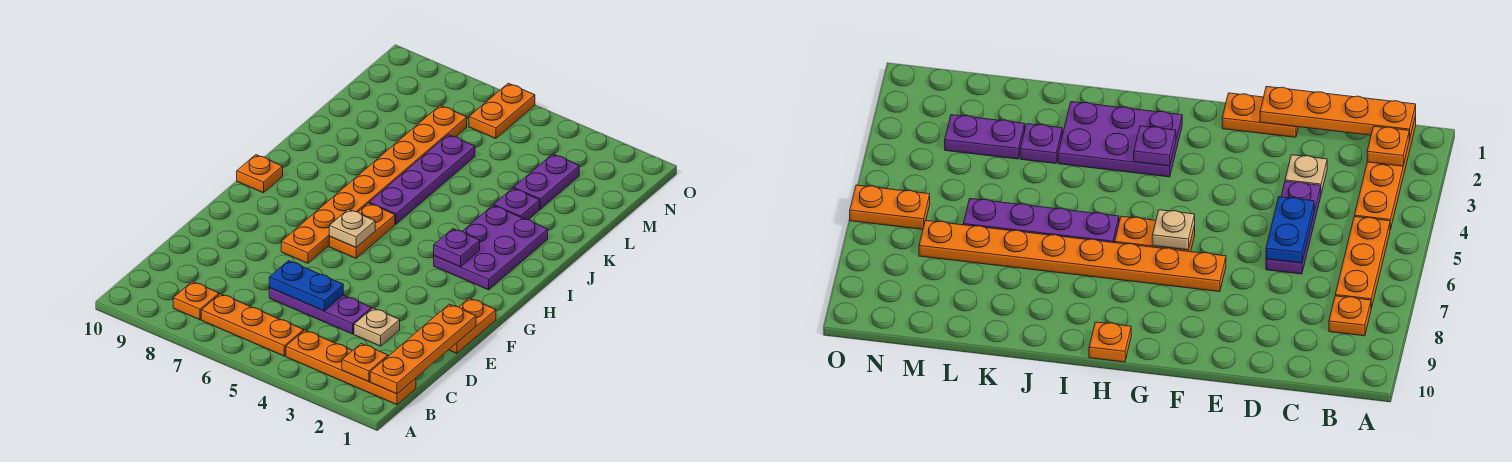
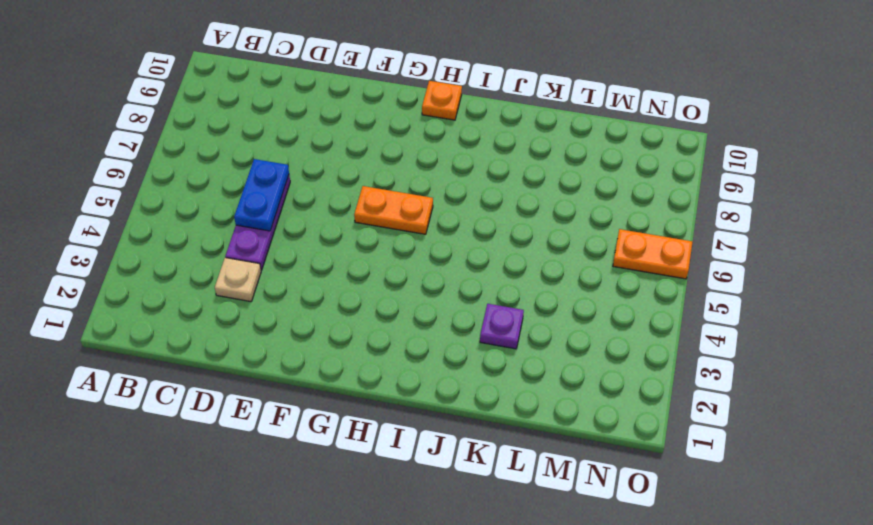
none -> orange plate B1:B4 level 1
none -> orange plate B5:B7 level 1
none -> orange plate B8 level 1

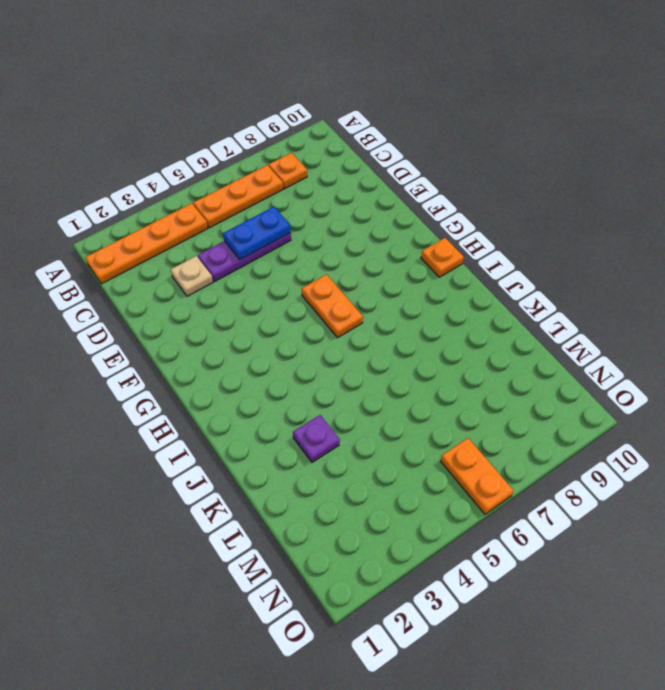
none -> orange plate E1:F1 level 1
none -> orange plate F7:M7 level 1
none -> purple plate H2:J3 level 1

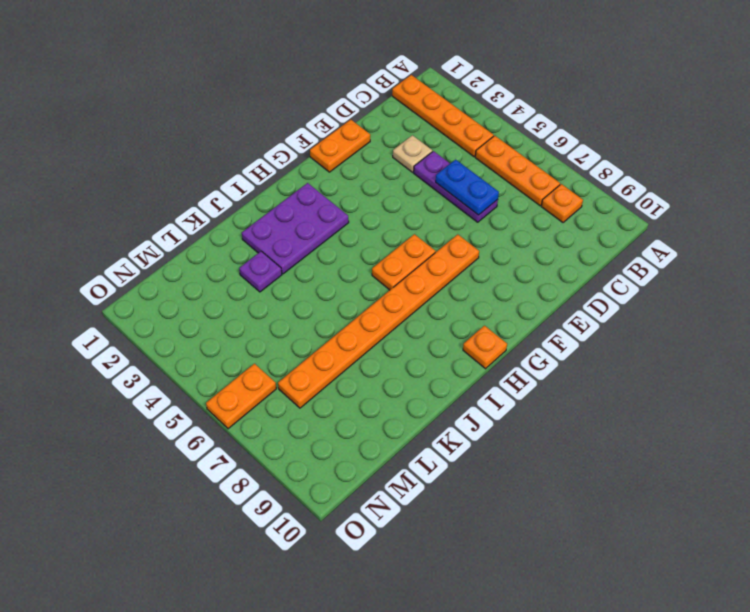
none -> purple plate I6:L6 level 1
none -> purple plate L3:M3 level 1
none -> orange plate B1:E1 level 2

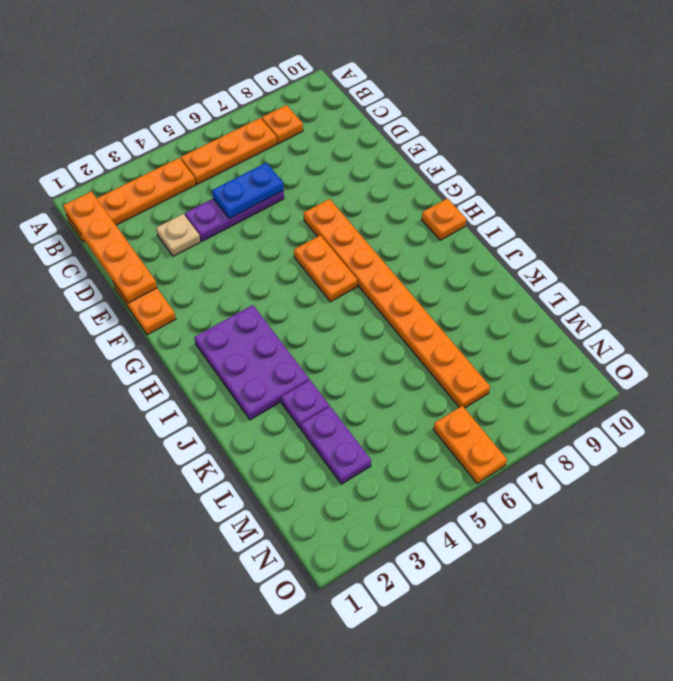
none -> purple plate I6:L6 level 1
none -> orange plate B2 level 2
none -> tan plate G6 level 2

